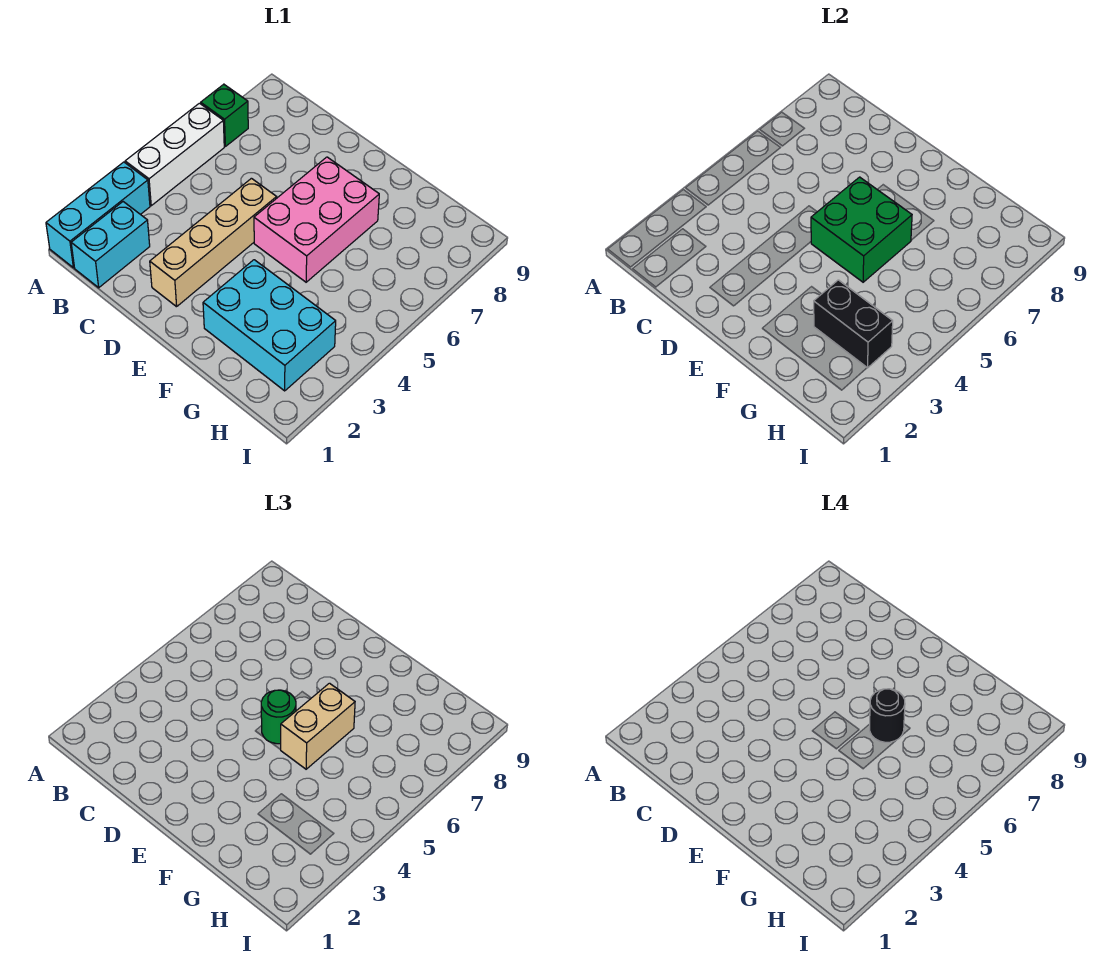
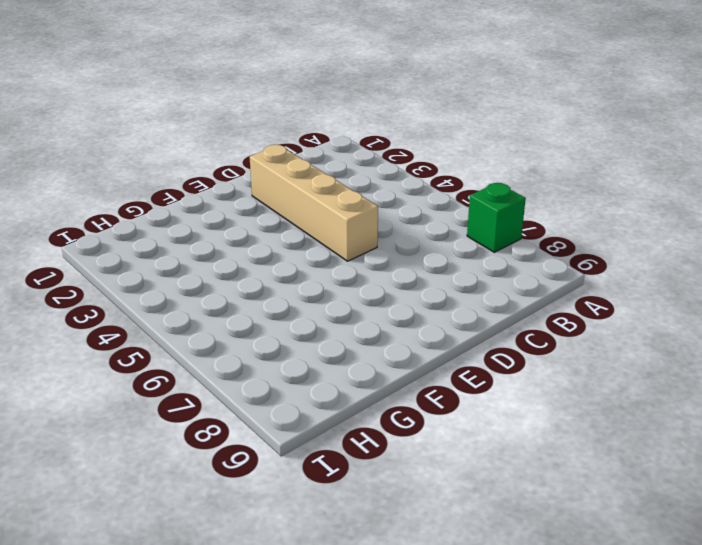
none -> cyan brick A1:A3 level 1
none -> white brick A4:A6 level 1
none -> cyan brick B1:B2 level 1

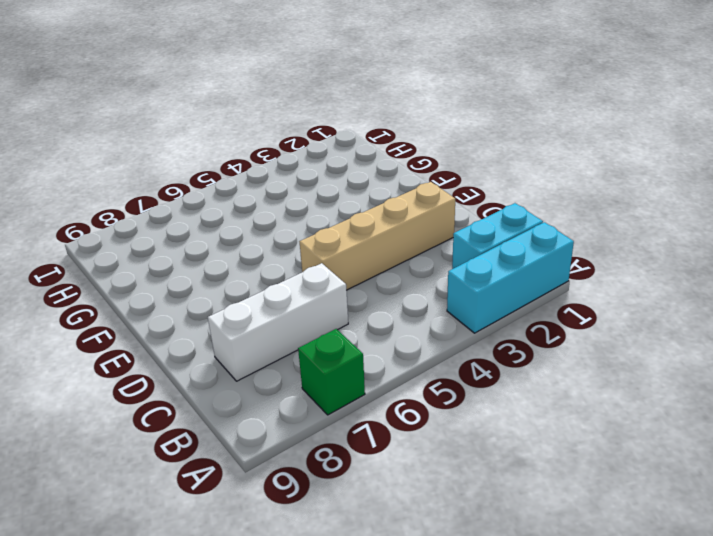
white brick C6:C8 level 1 -> white brick A4:A6 level 1
none -> pink brick E5:F7 level 1
none -> cyan brick F2:H3 level 1
none -> green brick E5:F6 level 2

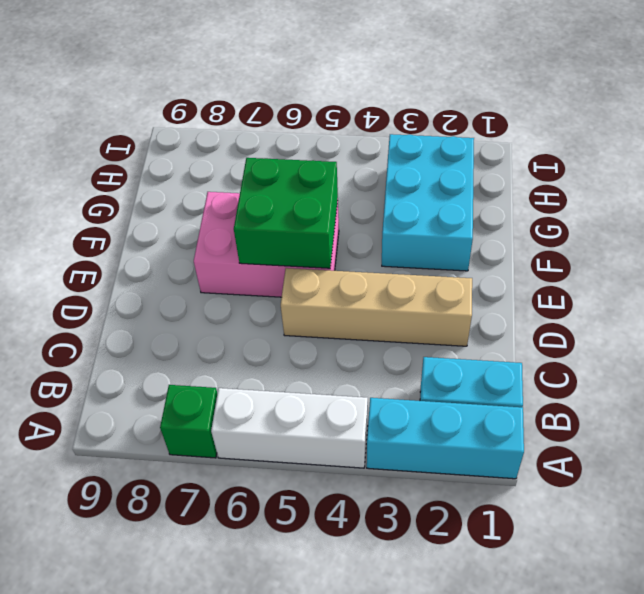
none -> black brick G3:H3 level 2
none -> green round brick E5 level 3
none -> tan brick F5:F6 level 3

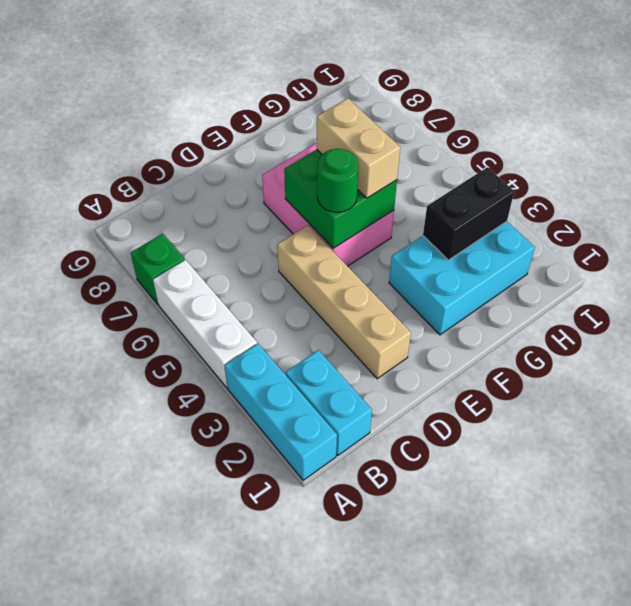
none -> black round brick F6 level 4

